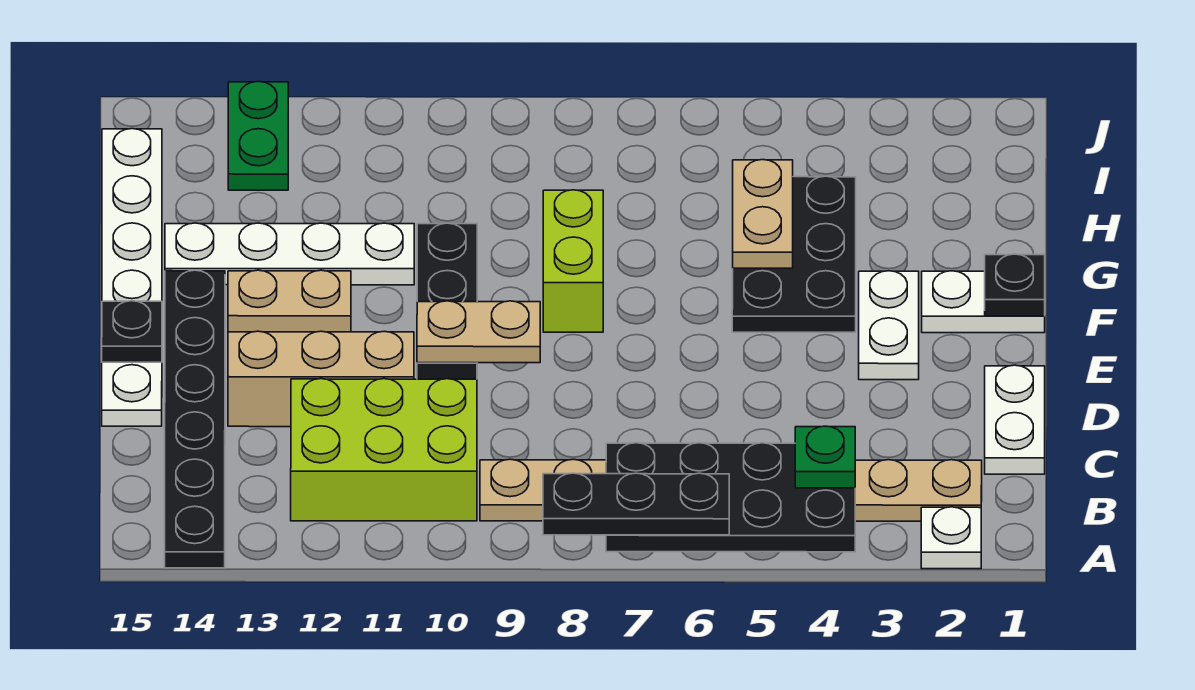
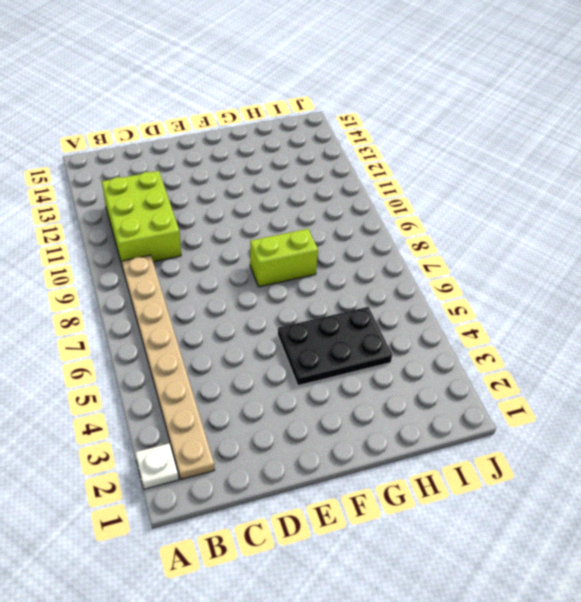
none -> black plate A14:F14 level 1
none -> white plate C1:D1 level 1
none -> tan brick D11:D13 level 1

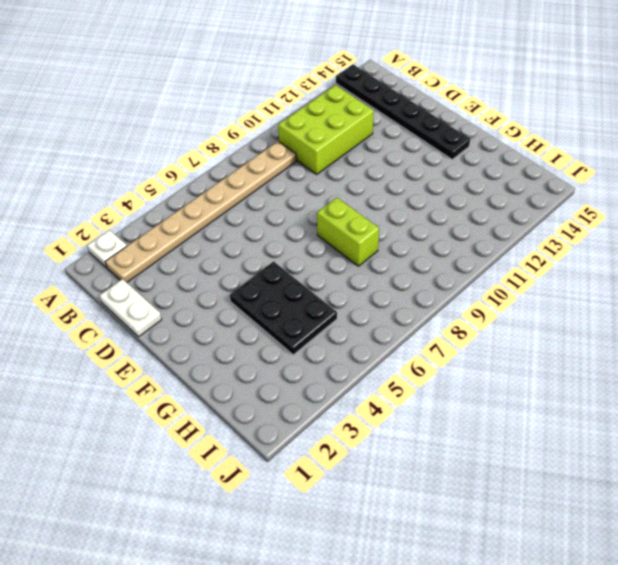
none -> tan brick D11:D13 level 1
none -> white plate D15:I15 level 1
none -> white plate E3:F3 level 1

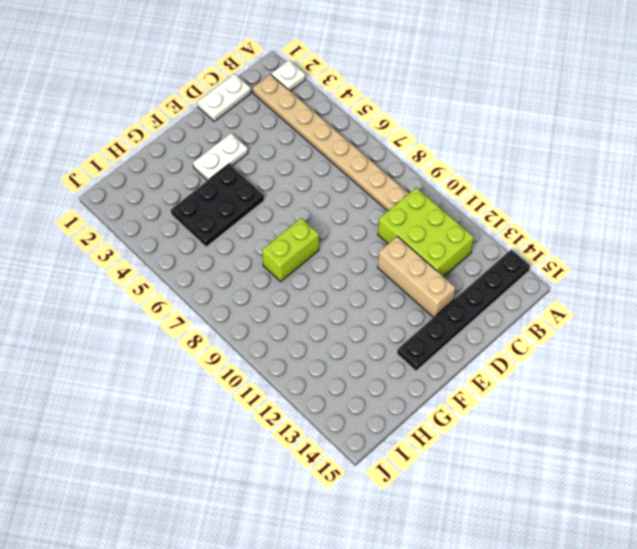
none -> white plate D15:I15 level 1
none -> black plate E10:G10 level 1
none -> white plate F1:F2 level 1

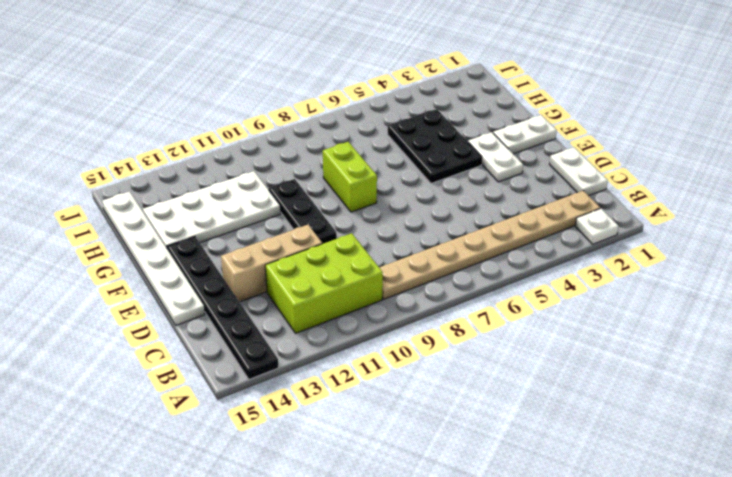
white plate G11:H14 level 1 -> white plate G11:G14 level 1
none -> tan plate F12:F13 level 1
none -> green plate I13:J13 level 1
none -> black plate A4:B7 level 2

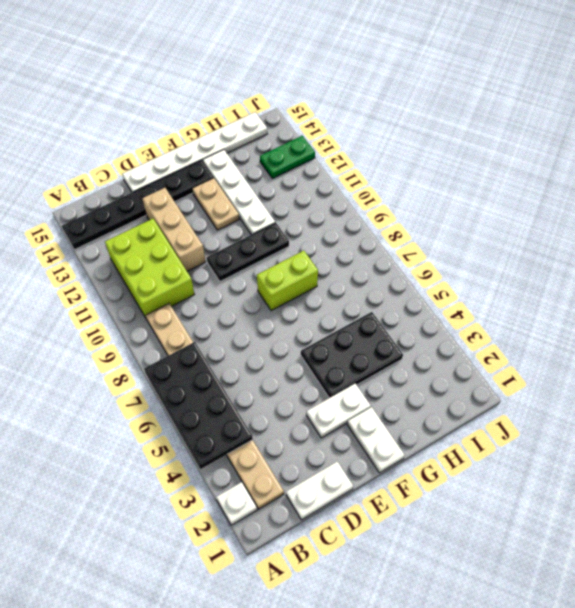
none -> tan plate E9:E10 level 2
none -> black plate E15 level 2
none -> black plate F1 level 2

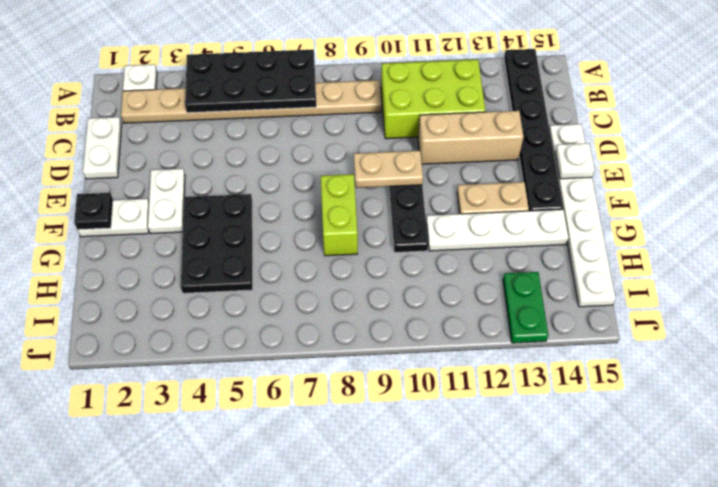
white plate E15 level 2 -> black plate E15 level 2
none -> tan plate G5:H5 level 2
none -> black plate A6:A8 level 3
none -> green plate B4 level 3

